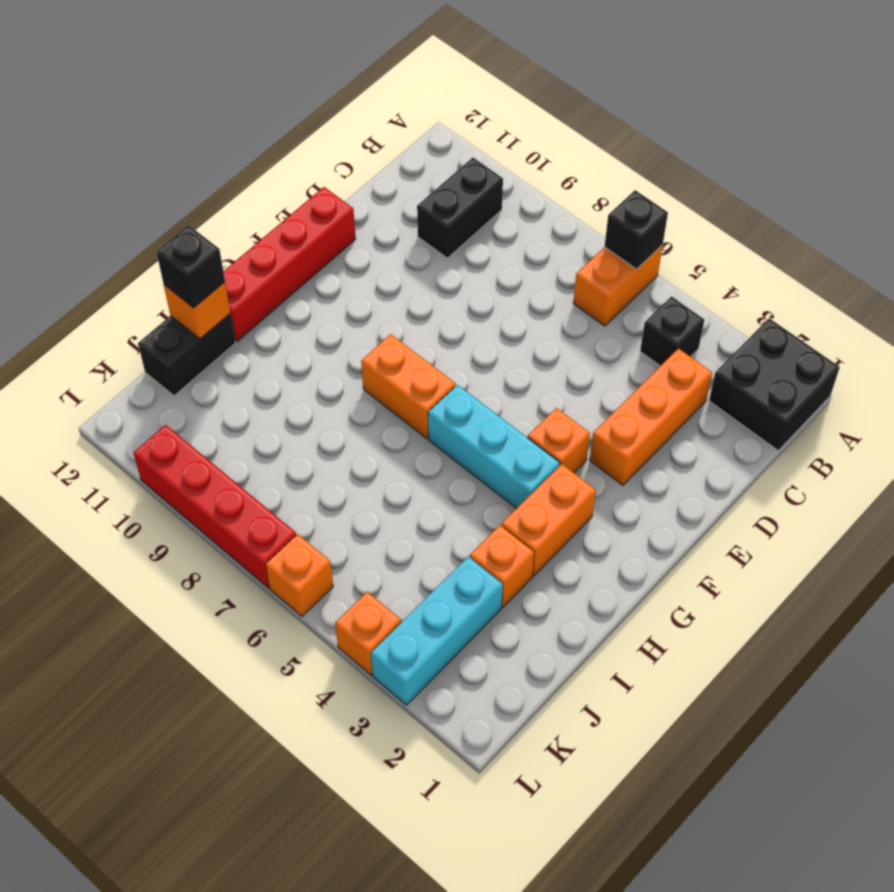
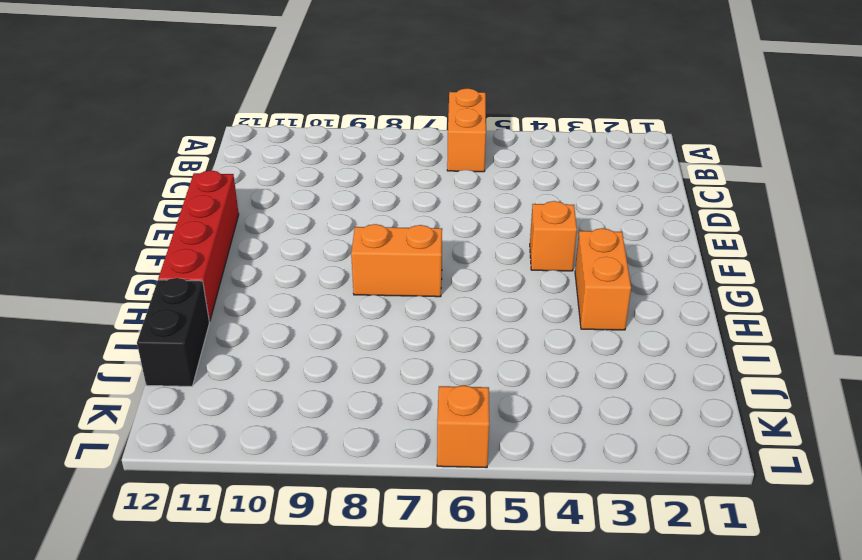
none -> black brick A1:B2 level 1
none -> black brick B4 level 1
none -> black brick B10:C10 level 1

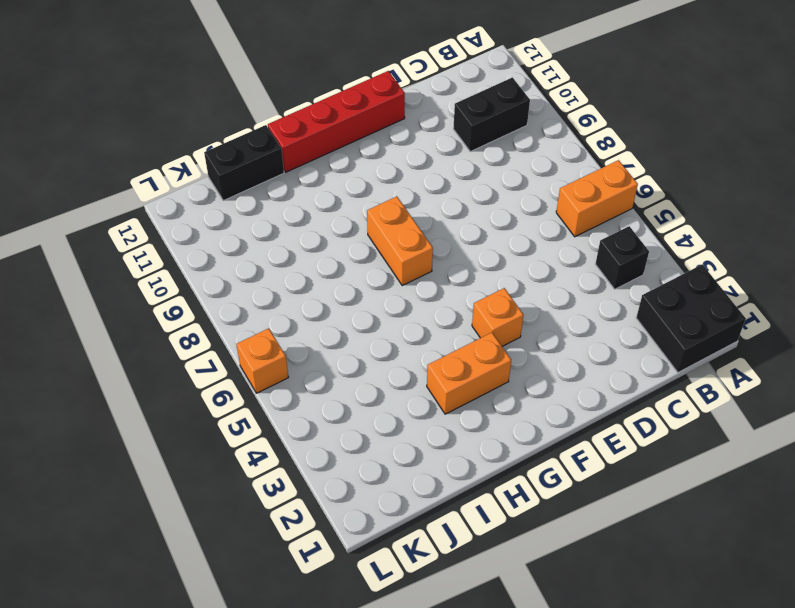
none -> orange brick C3:E3 level 1
none -> cyan brick G4:G6 level 1
none -> orange brick I3 level 1

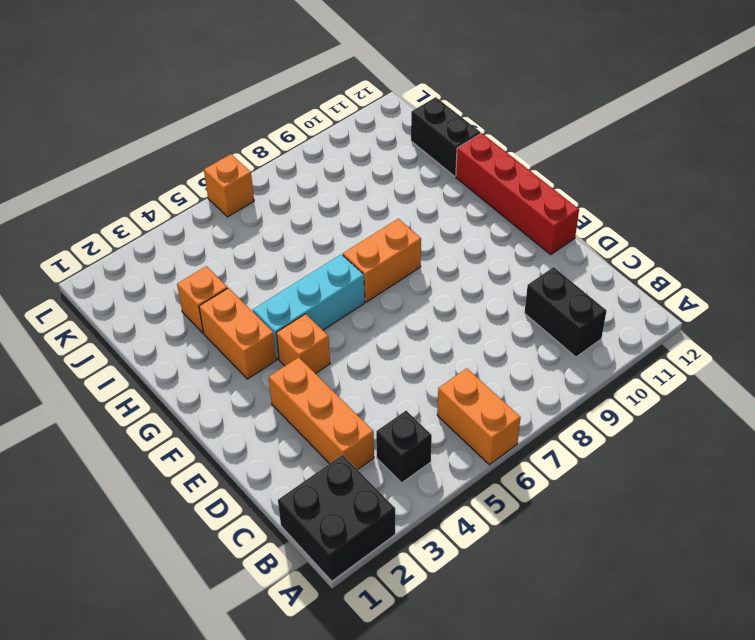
none -> cyan brick J3:L3 level 1
none -> orange brick L4 level 1
none -> red brick L7:L10 level 1

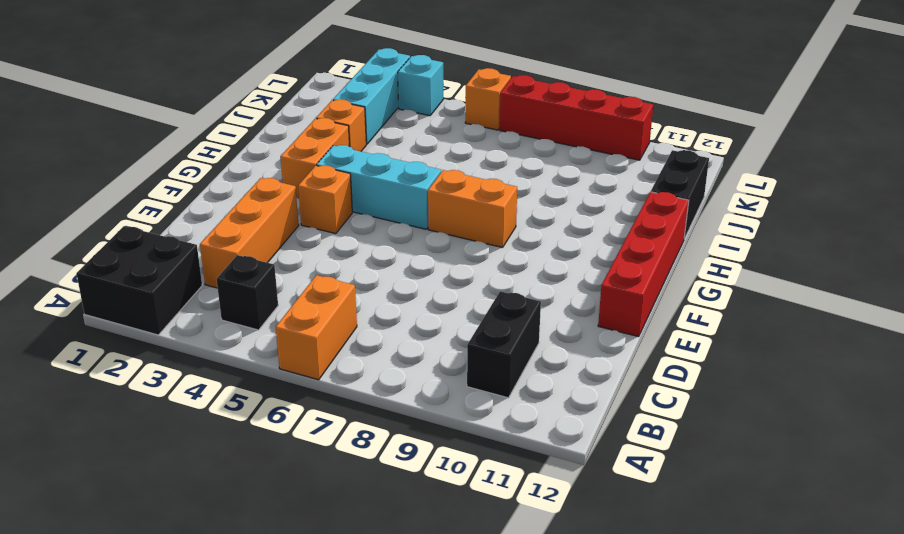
cyan brick L4 level 1 -> orange brick L4 level 1
none -> black brick A6 level 2
none -> orange brick I12 level 2
none -> black brick I12 level 3

